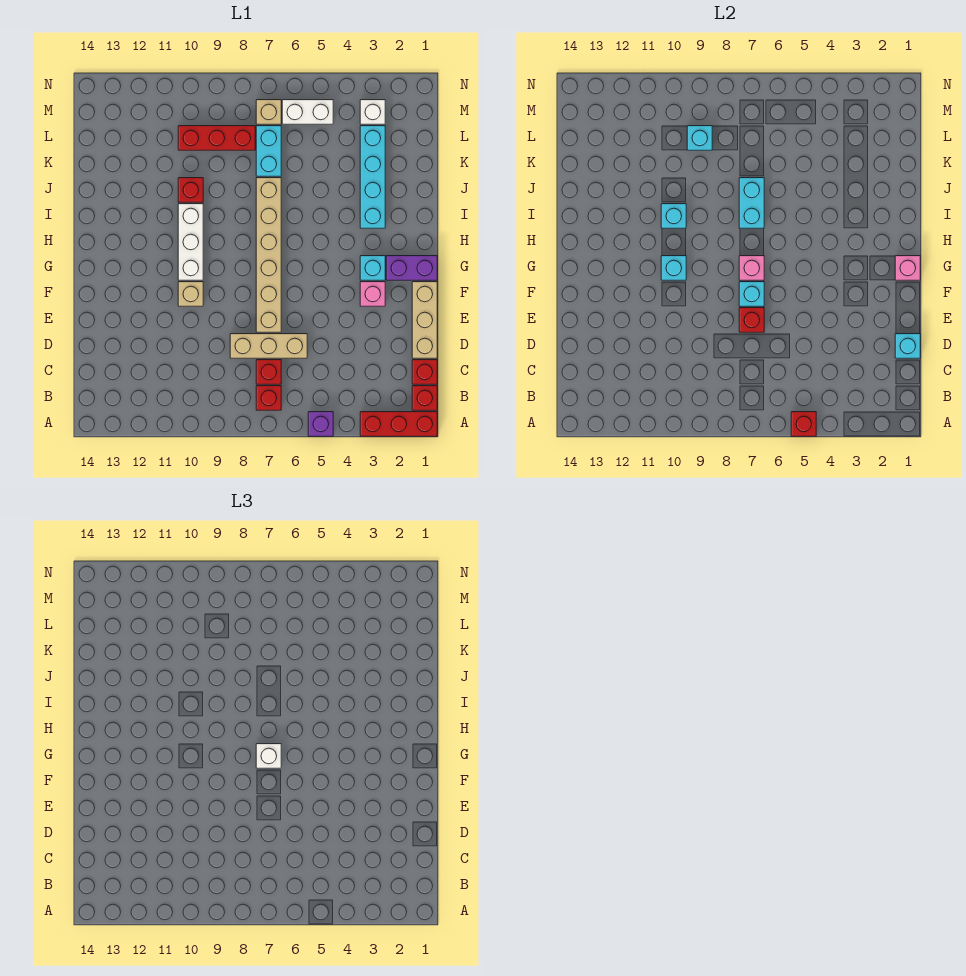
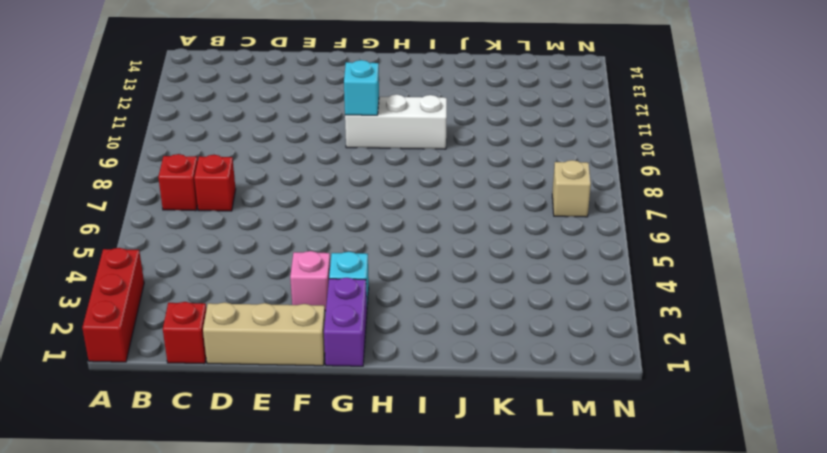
none -> purple brick A5 level 1
none -> red brick B1 level 1
none -> tan brick D6:D8 level 1
none -> tan brick E7:J7 level 1

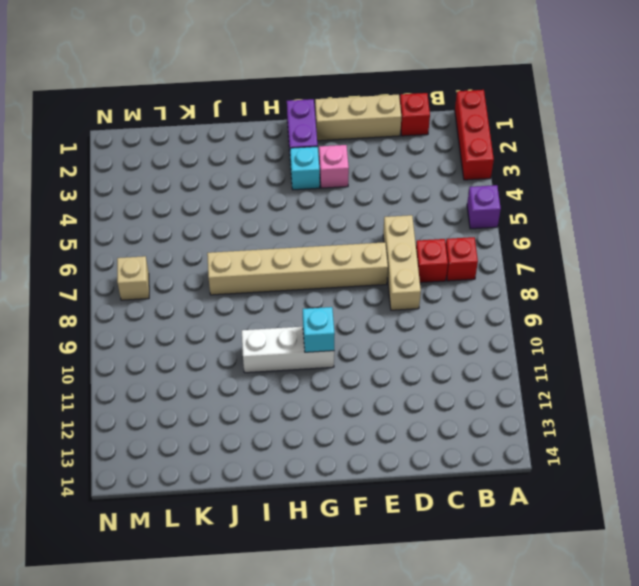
none -> red brick B1 level 1
none -> tan brick F10 level 1
none -> cyan brick I3:L3 level 1
none -> red brick J10 level 1

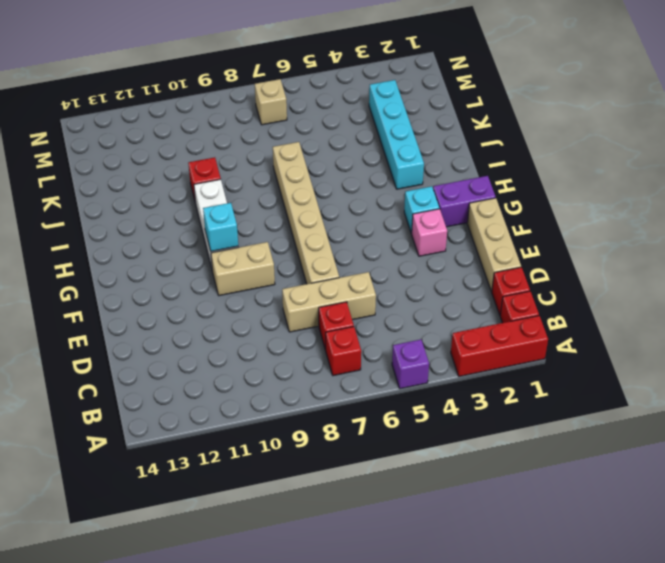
tan brick F9:F10 level 1 -> tan brick F10 level 1
none -> cyan brick K7:L7 level 1
none -> red brick L8:L10 level 1
none -> white brick M3 level 1
none -> white brick M5:M6 level 1

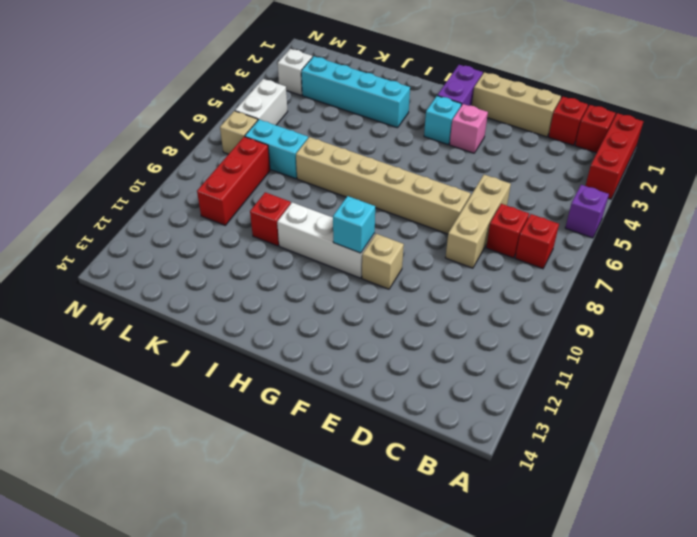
none -> red brick A5 level 2
none -> cyan brick D1 level 2
none -> red brick E7 level 2
none -> cyan brick F7 level 2

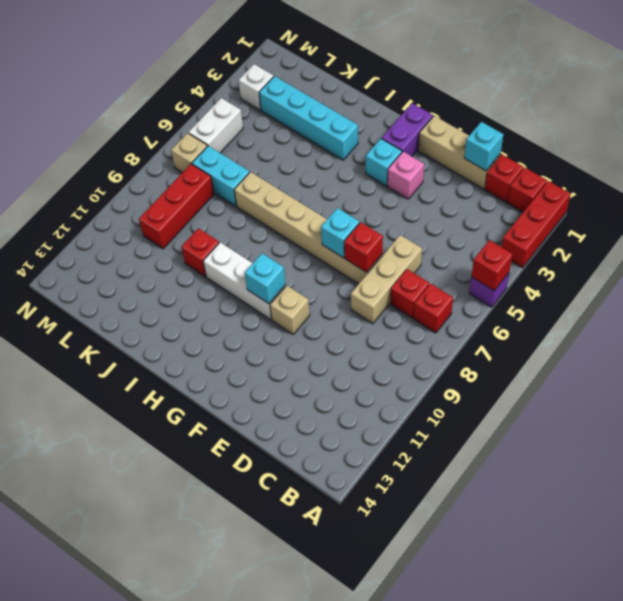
none -> pink brick G1 level 2
none -> pink brick G7 level 2
none -> cyan brick I7:J7 level 2
none -> cyan brick I10 level 2

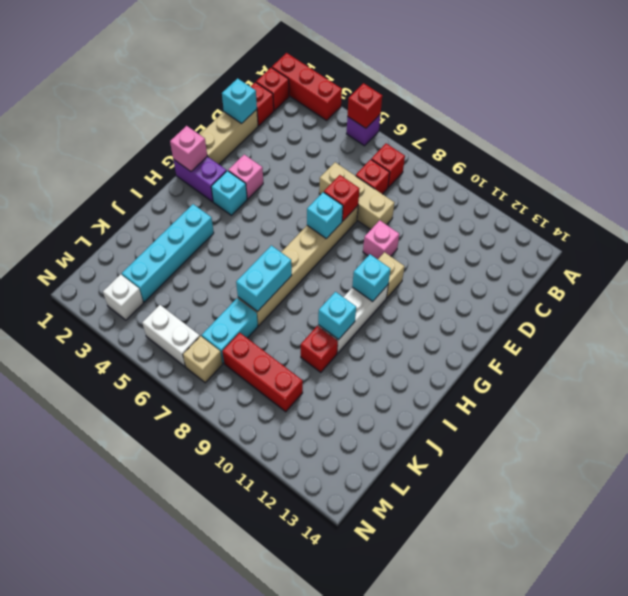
pink brick E9 level 1 -> pink brick G7 level 2
none -> cyan brick L9 level 2
none -> white brick G7 level 3

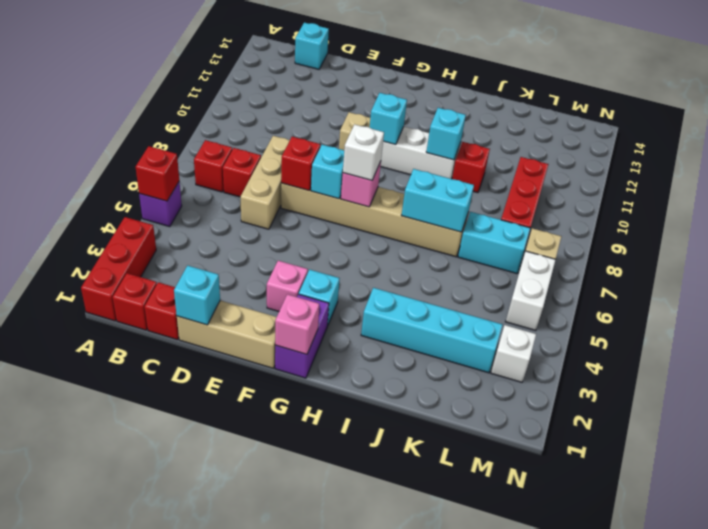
cyan brick C14 level 1 -> cyan brick L9 level 2

